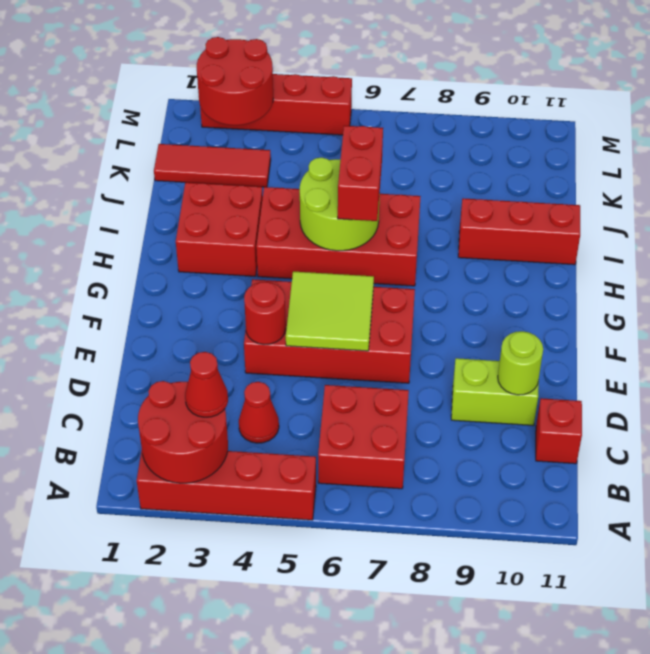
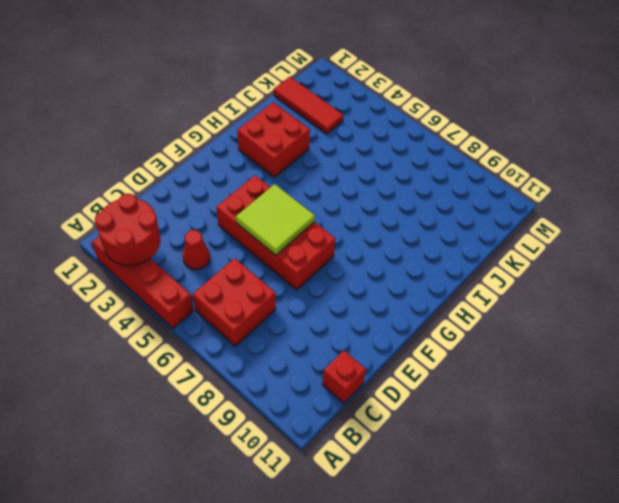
none -> lime brick D9:D10 level 1
none -> red brick H4:I7 level 1
none -> red brick I9:I11 level 1

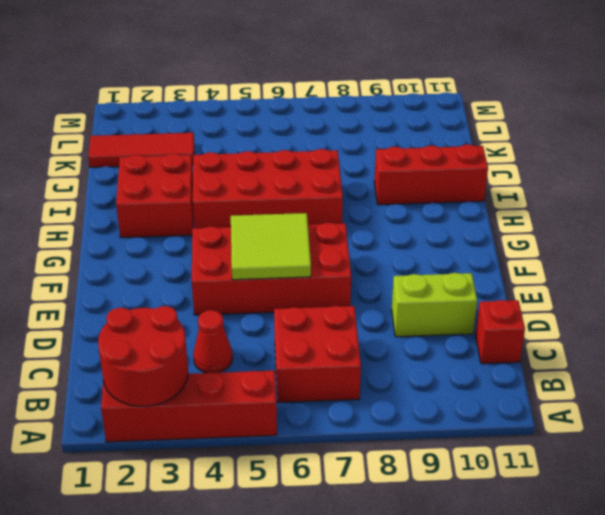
none -> red brick M2:M5 level 1
none -> lime round brick D10 level 2
none -> red round brick E4 level 2

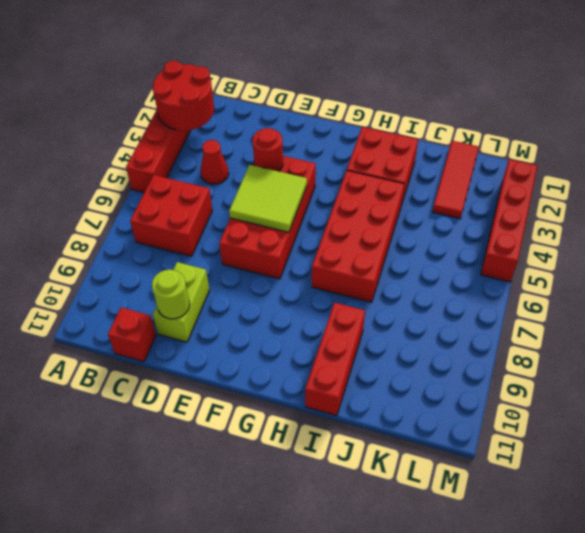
none -> lime round brick H5:I6 level 2
none -> red round brick L2:M3 level 2
none -> red cone B3 level 3

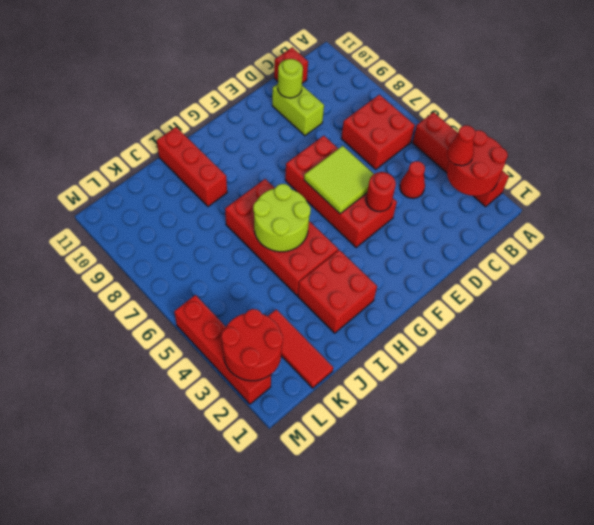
none -> red brick H6:I6 level 3

